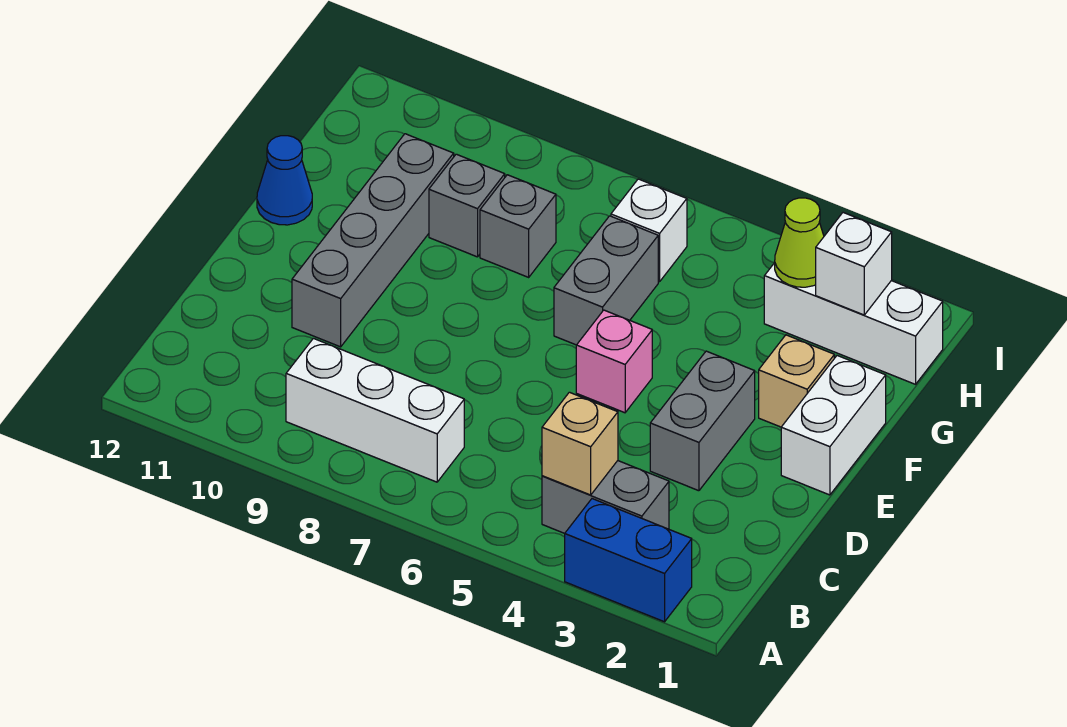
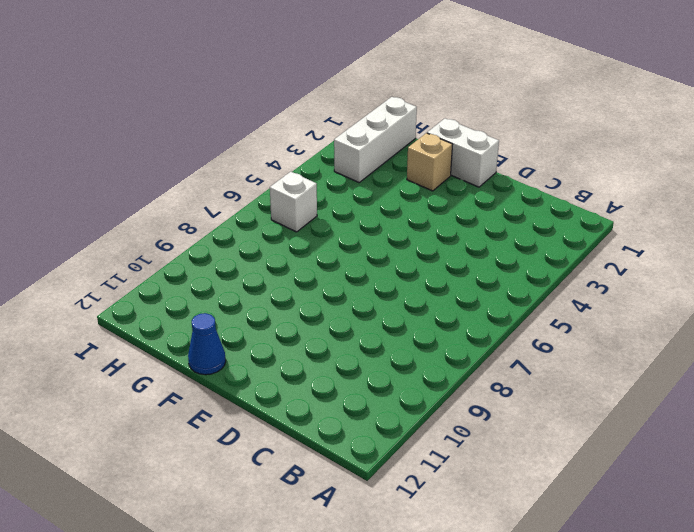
none -> blue brick A2:A3 level 1
none -> grey brick B3:B4 level 1
none -> white brick B7:B9 level 1

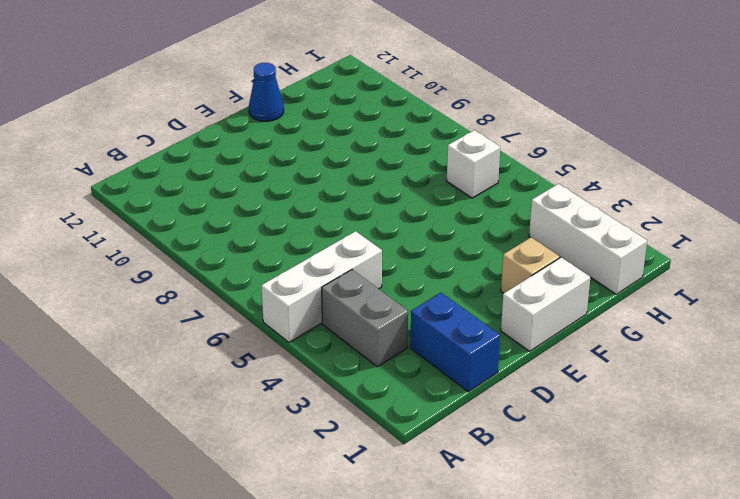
white brick A5:C5 level 1 -> white brick B7:B9 level 1
blue brick C1:C2 level 1 -> blue brick A2:A3 level 1
none -> grey brick D3:E3 level 1
none -> grey brick D10:G10 level 1
none -> pink brick E5 level 1

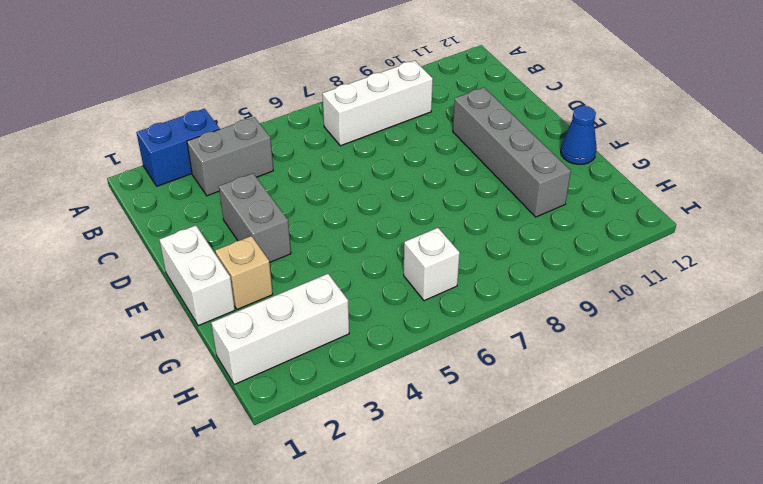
none -> pink brick E5 level 1
none -> grey brick F6:G6 level 1
none -> grey brick G8 level 1

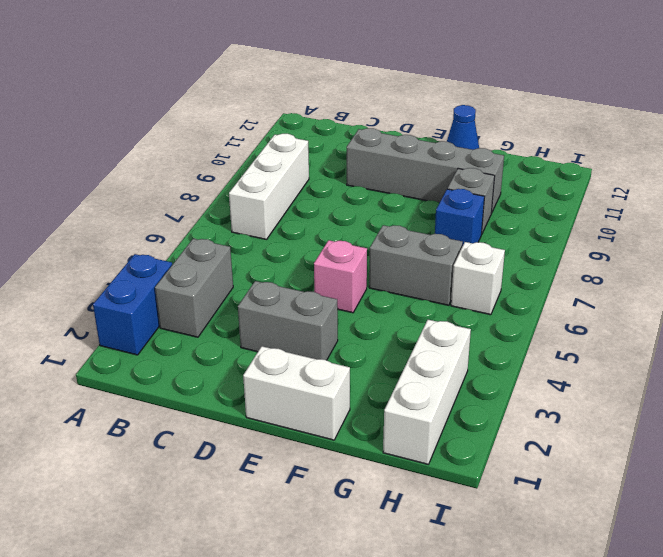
blue brick G8 level 1 -> grey brick G8 level 1
none -> tan brick F2 level 1
none -> tan brick B4 level 2
none -> white brick H2 level 2

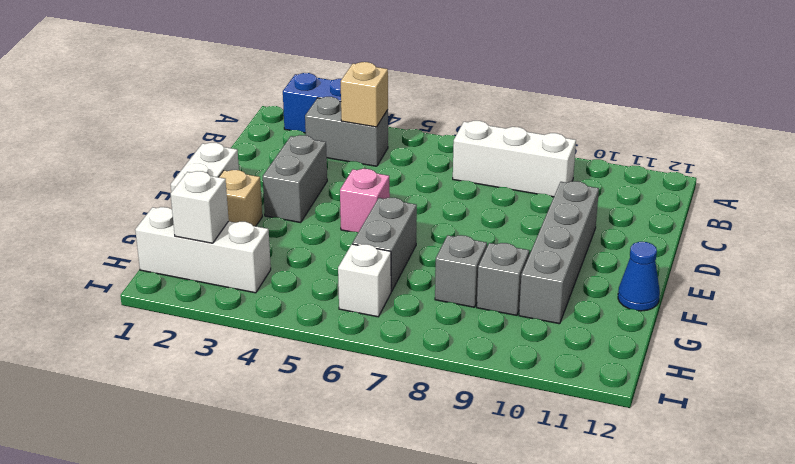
none -> lime cone H3 level 2

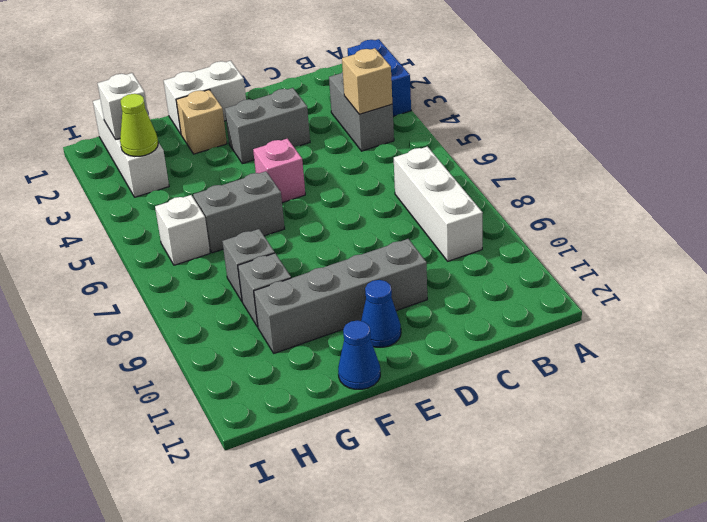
blue cone E11 level 1 -> none

